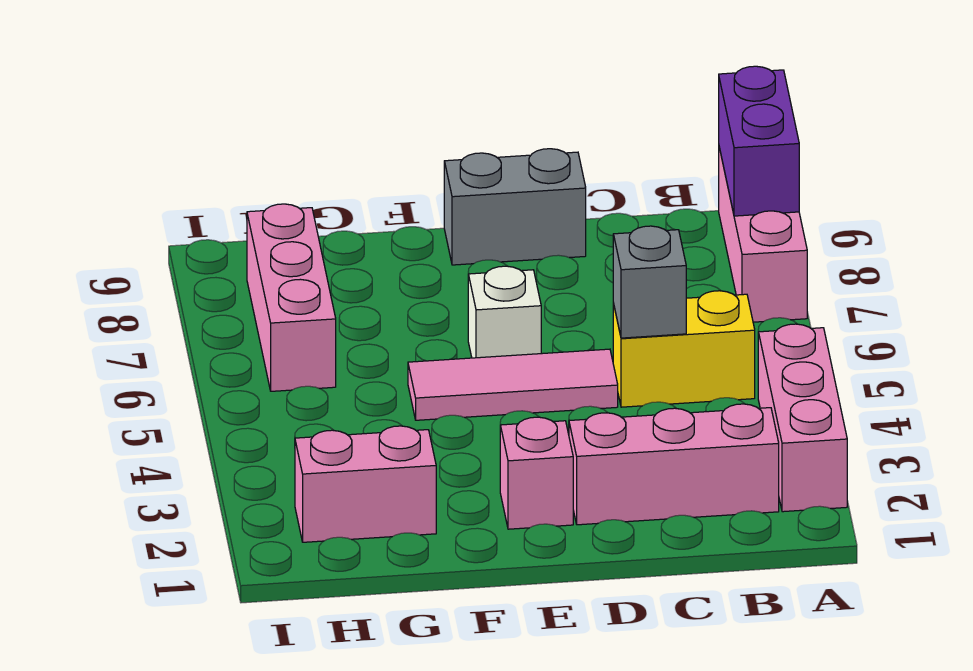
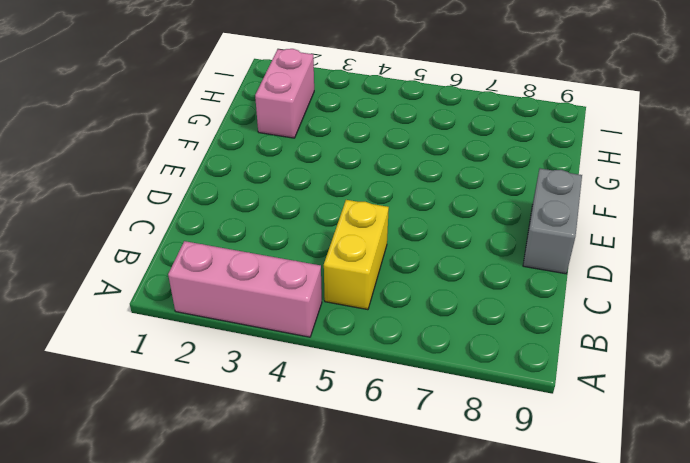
none -> pink brick A7:A9 level 1
none -> pink brick B2:D2 level 1
none -> pink tile D5:F5 level 1

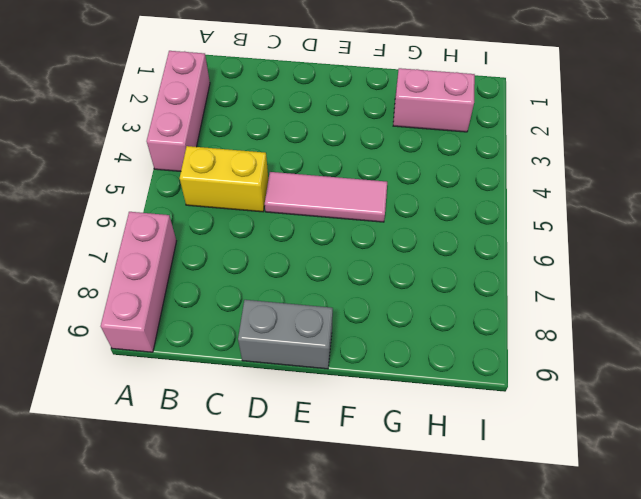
none -> pink brick B2:D2 level 1
none -> pink brick E2 level 1
none -> white brick E6 level 1

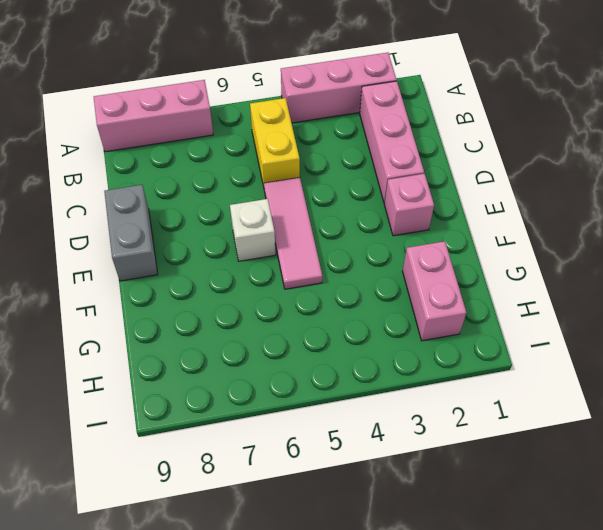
none -> pink brick H6:H8 level 1
none -> purple brick A8:A9 level 2
none -> grey brick C5 level 2

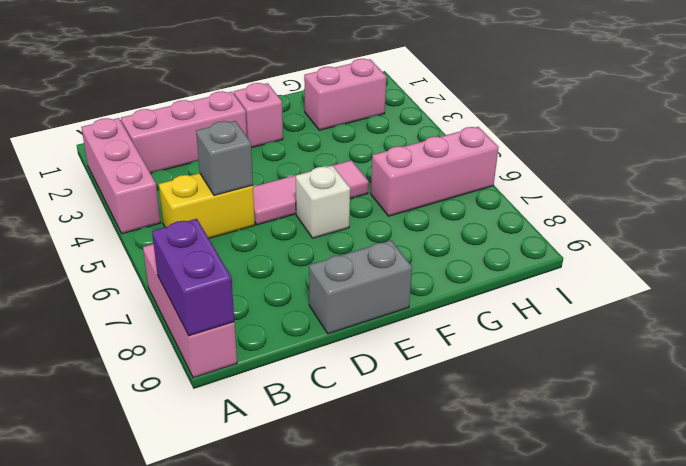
pink brick G6:I6 level 1 -> pink brick H6:H8 level 1

